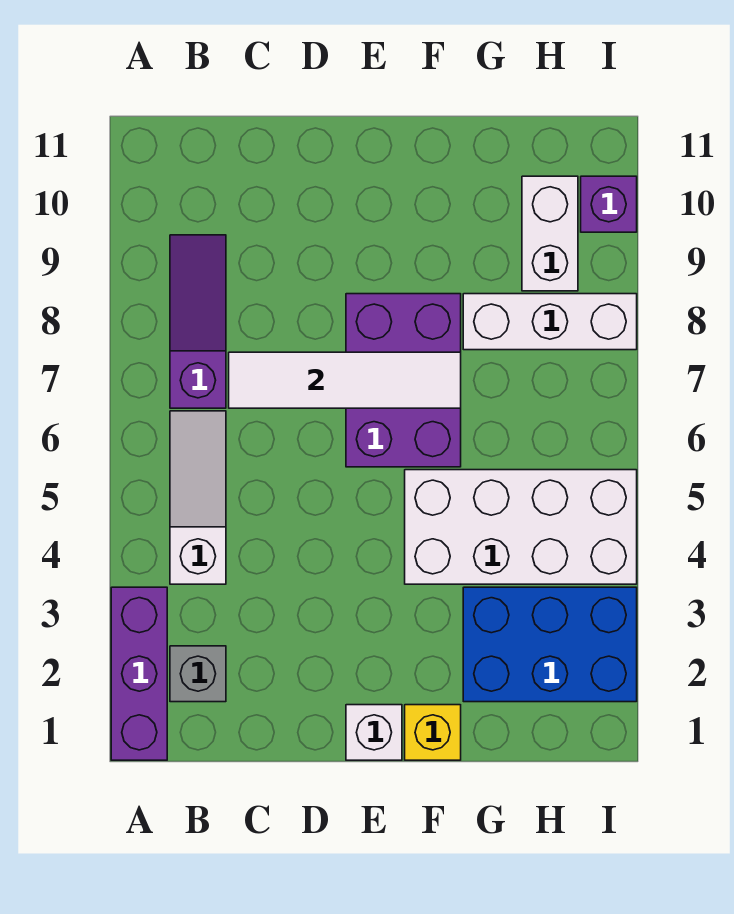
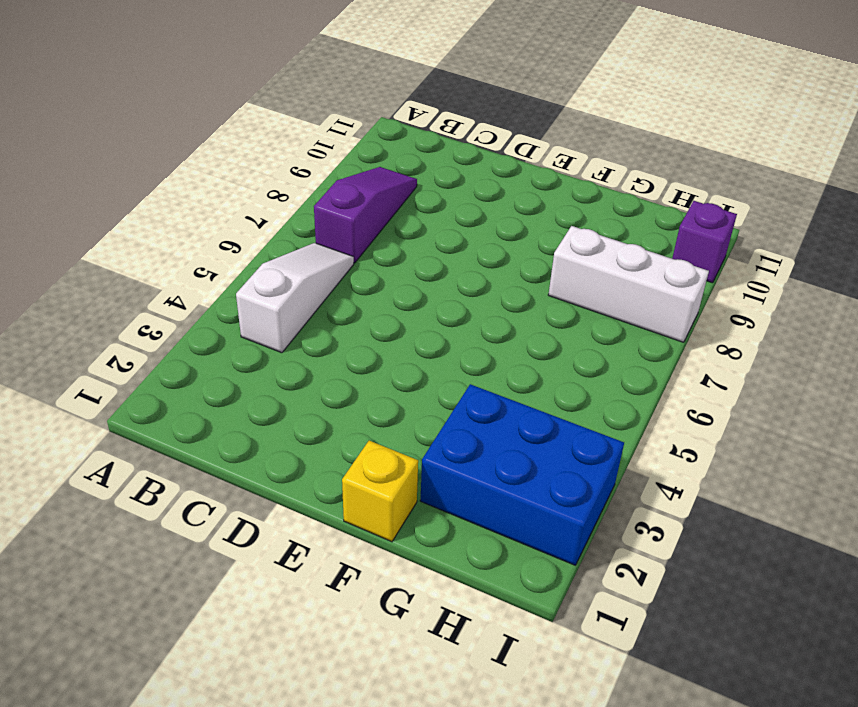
none -> purple brick A1:A3 level 1
none -> grey brick B2 level 1
none -> white brick E1 level 1

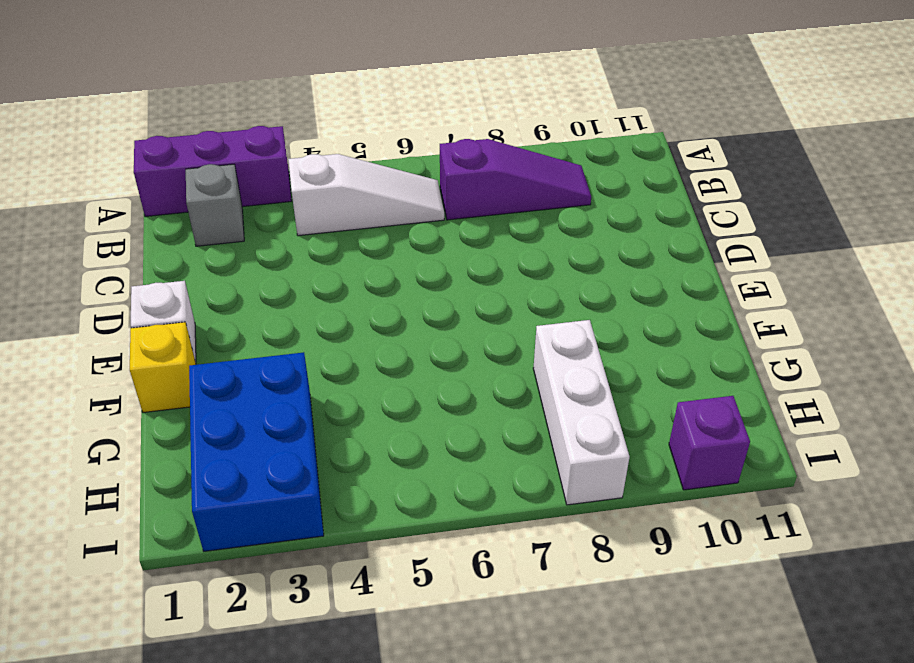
none -> purple brick E6:F8 level 1
none -> white brick F4:I5 level 1
none -> white brick H9:H10 level 1

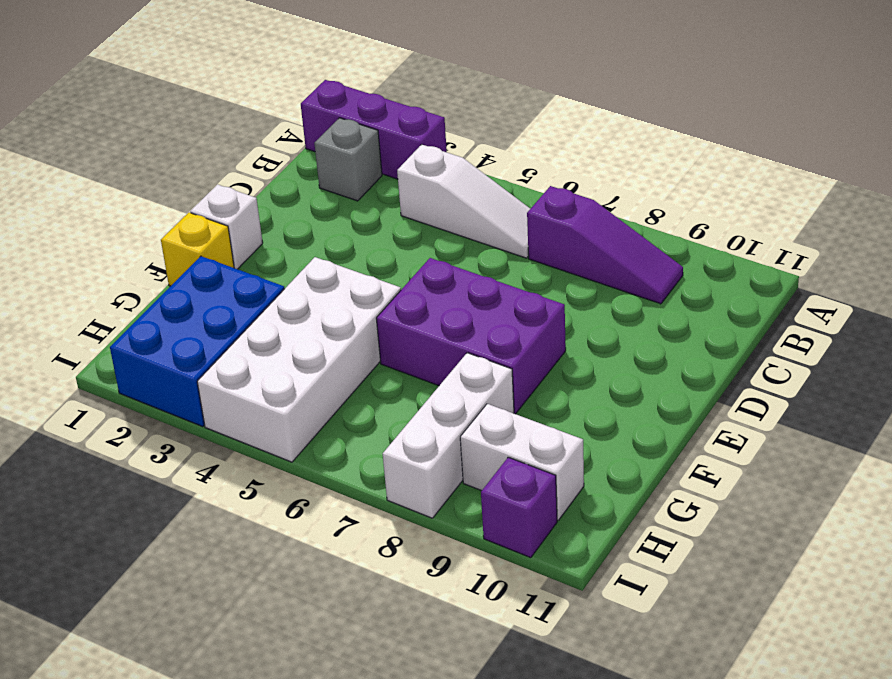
none -> white tile C7:F7 level 2

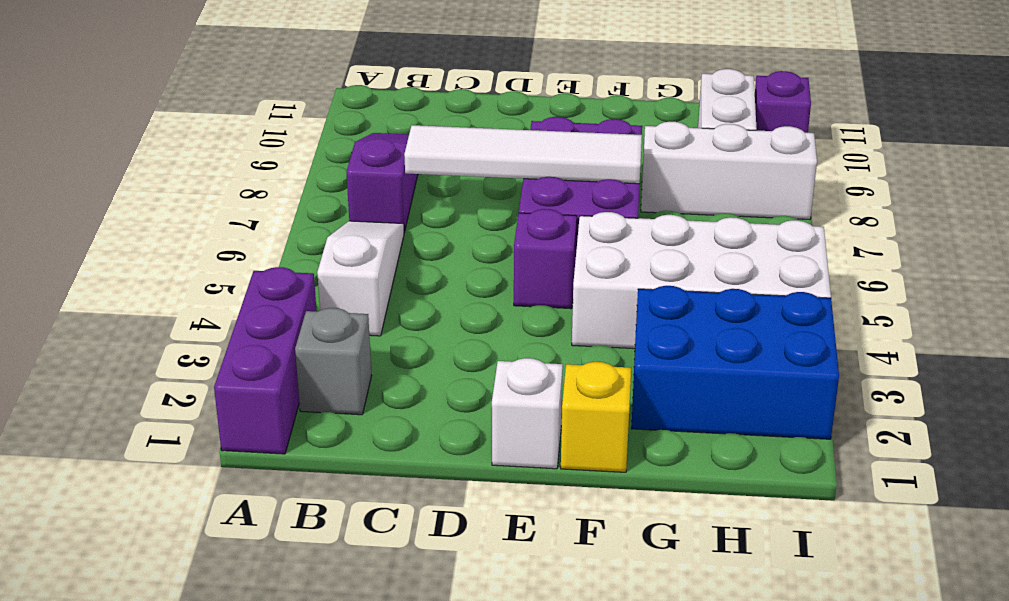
purple brick E5 level 1 -> none

